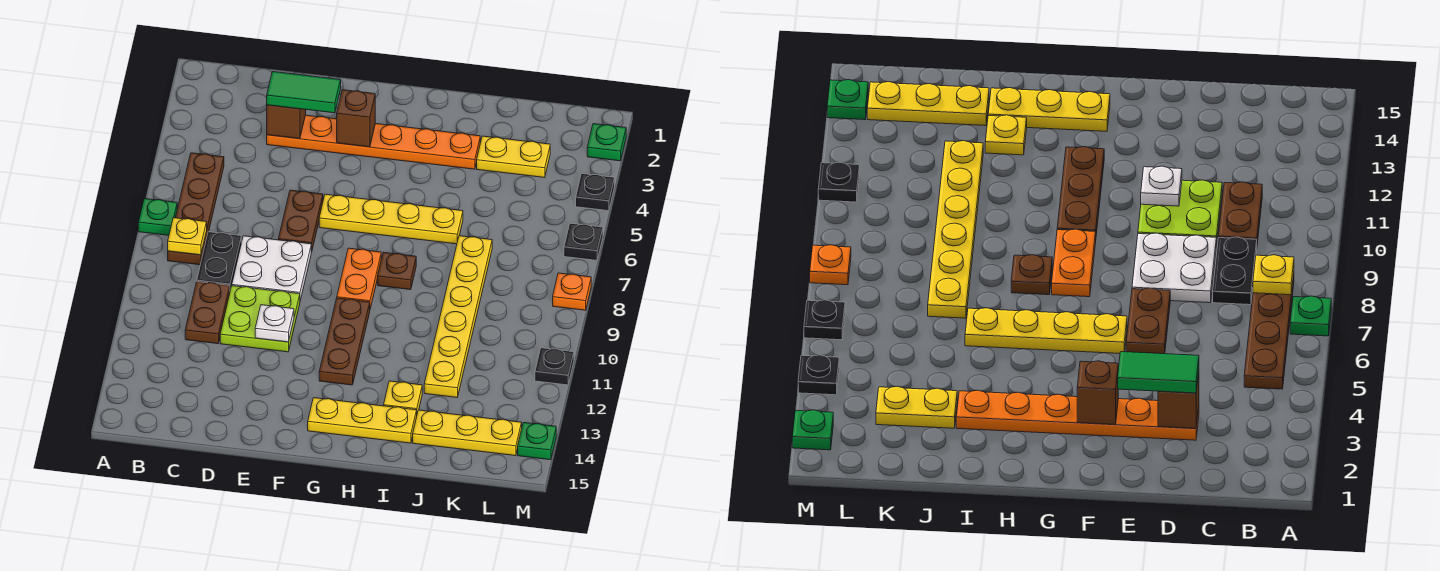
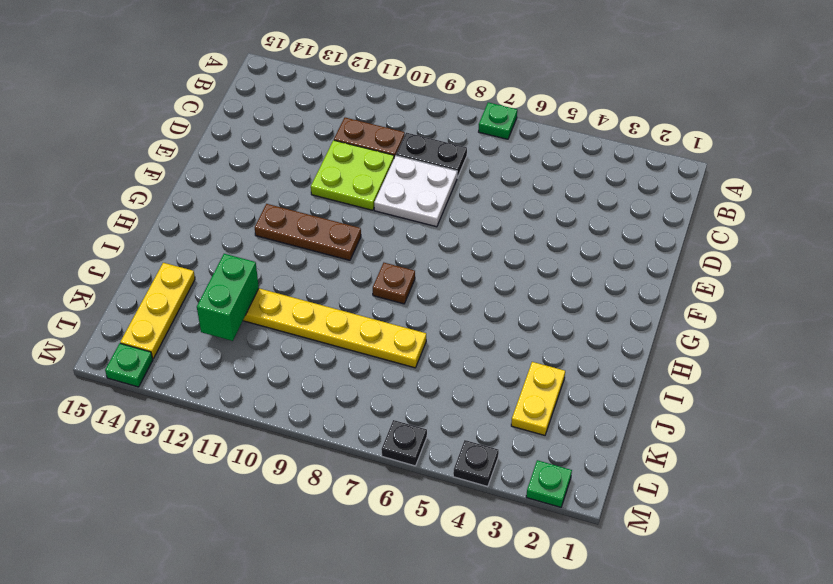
green brick J12:K12 level 2 -> none
none -> brown plate B5:B8 level 1
none -> orange plate D3:I3 level 1
none -> brown plate E6:E7 level 1

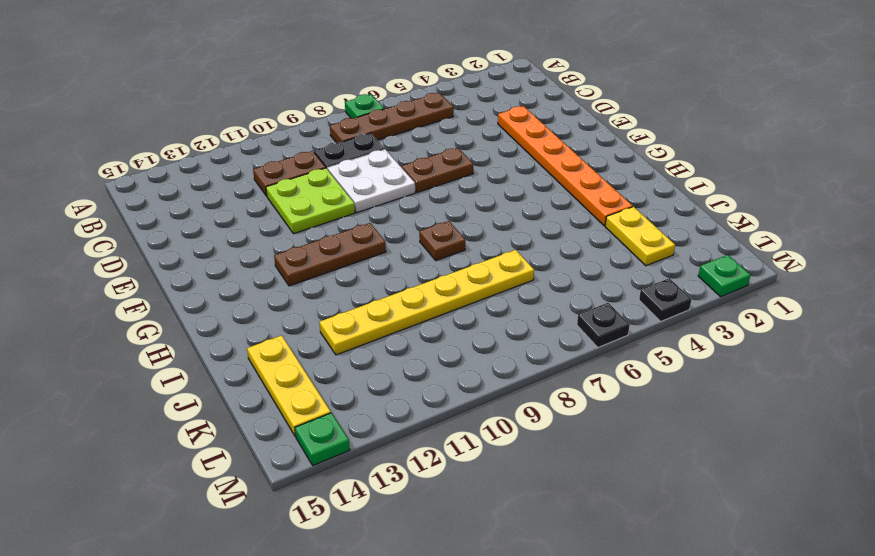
none -> yellow plate F6:I6 level 1
none -> orange plate G8:G9 level 1
none -> yellow plate G14:I14 level 1

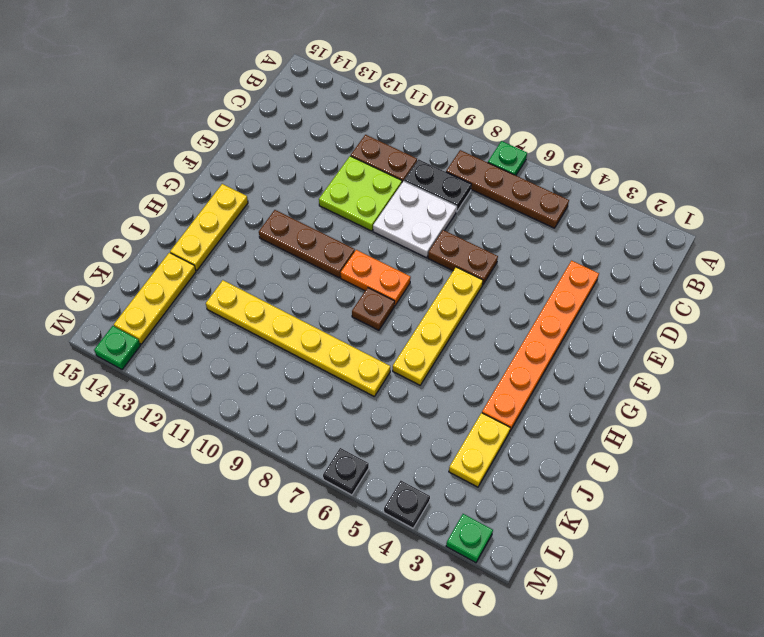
none -> yellow plate I13 level 1
none -> orange plate M8 level 1
none -> black plate M11 level 1

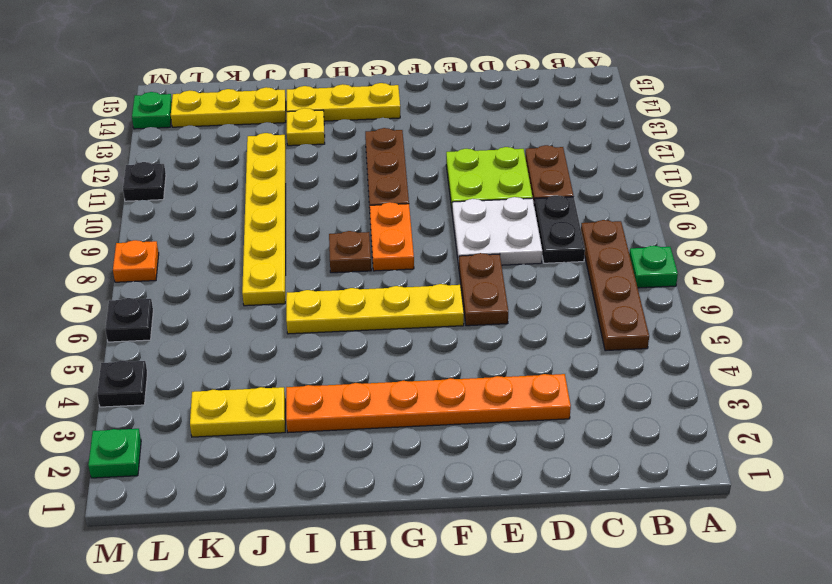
none -> yellow plate B8 level 2
none -> brown brick D3 level 2
none -> white plate E11 level 2

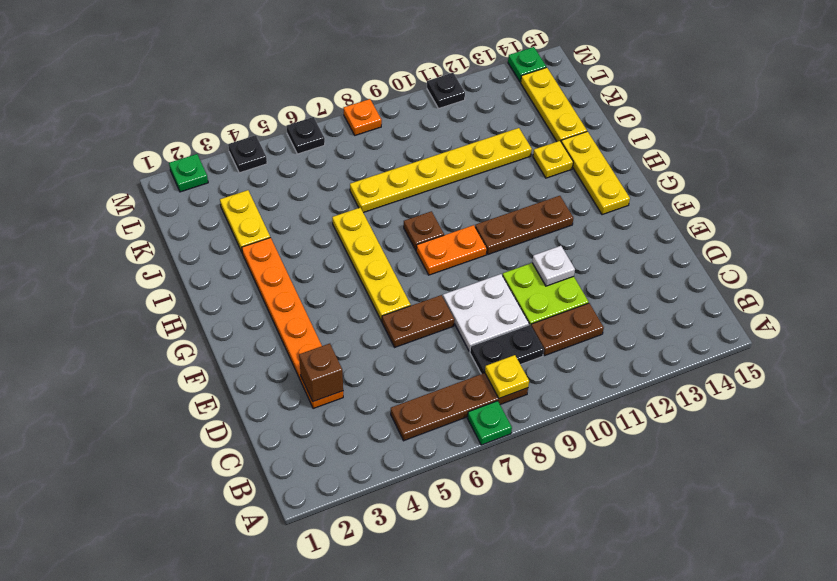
none -> brown brick F3 level 2
none -> green tile D3:E3 level 3

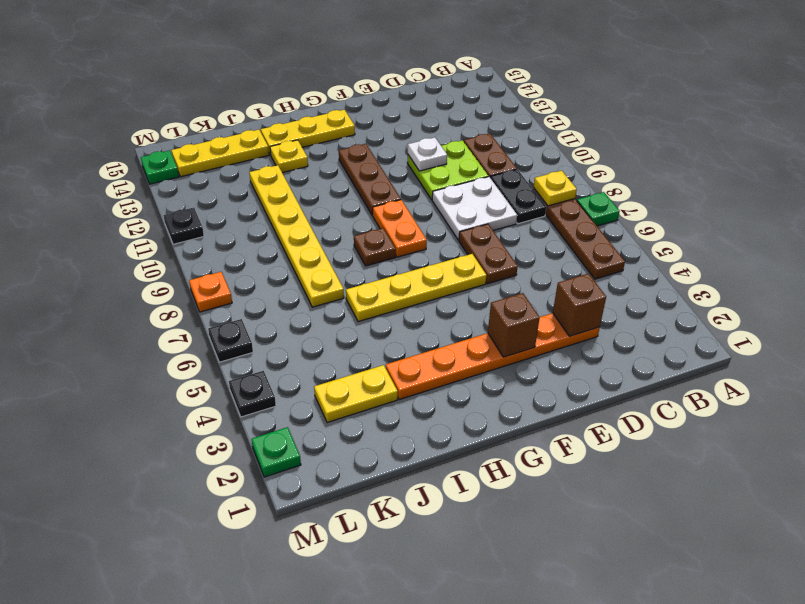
none -> green tile D3:E3 level 3

